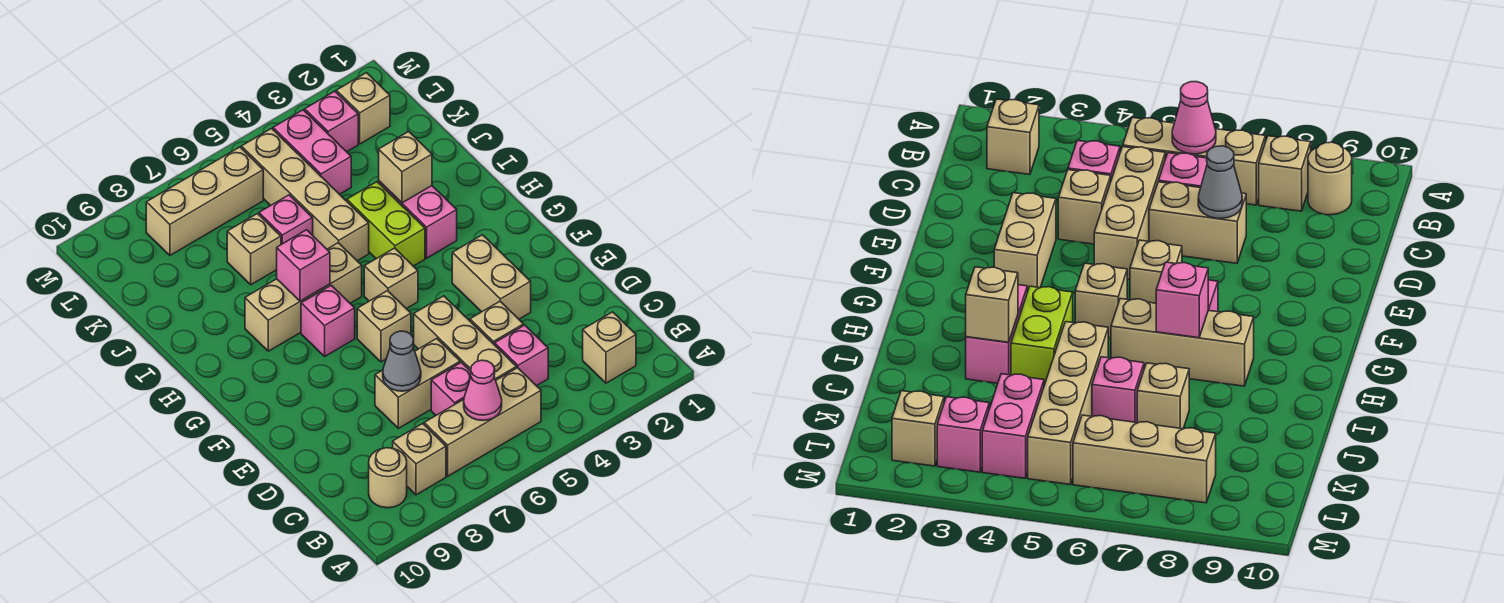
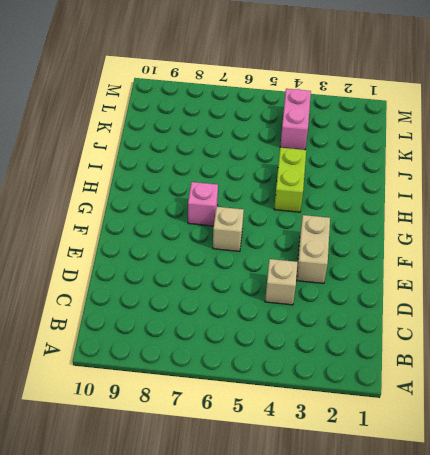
none -> tan brick B2 level 1
none -> tan brick B5:B7 level 1
none -> tan brick B8 level 1

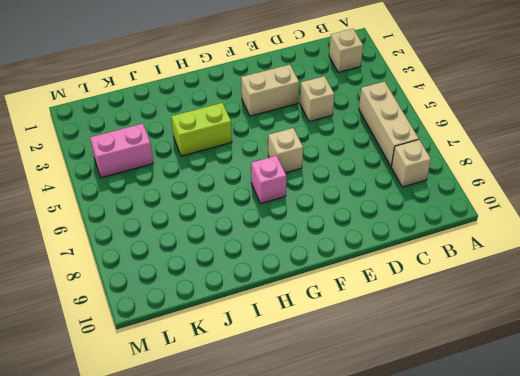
none -> tan round brick B9 level 1
none -> pink brick C4 level 1
none -> tan brick C5:E5 level 1

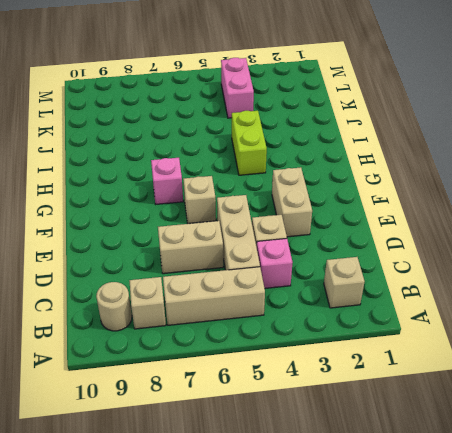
none -> pink brick C6 level 1
none -> tan brick G5 level 1
none -> pink brick H3:I3 level 1

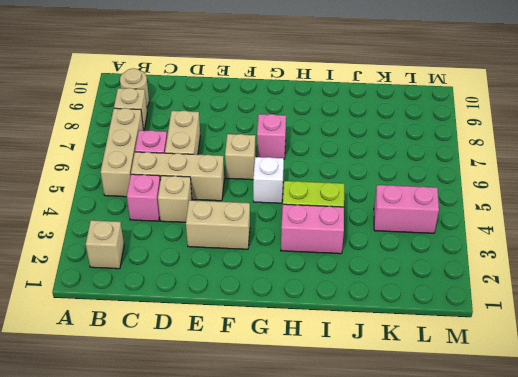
white brick G5 level 1 -> tan brick G5 level 1
none -> tan brick H6:H8 level 1
none -> tan brick I5:L5 level 1
none -> pink brick J6 level 1

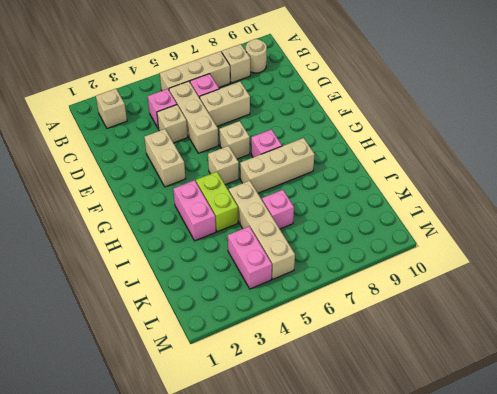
none -> tan brick J7 level 1
none -> tan brick L2 level 1
none -> pink brick L3 level 1

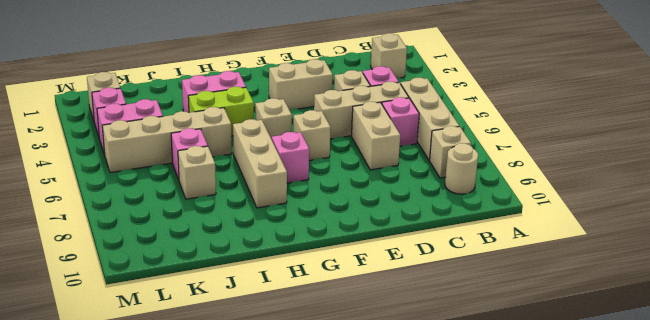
none -> tan brick L6:L8 level 1
none -> pink cone B6 level 2
none -> grey cone D7 level 2

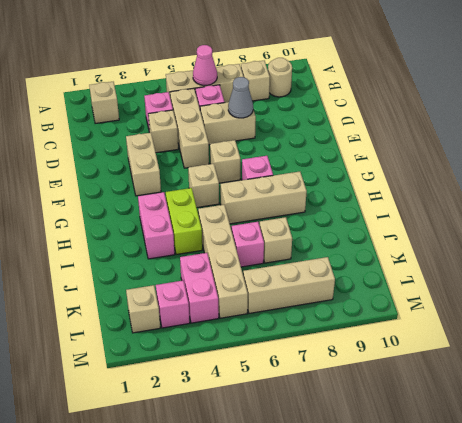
none -> pink brick H7 level 2
none -> tan brick I3 level 2

